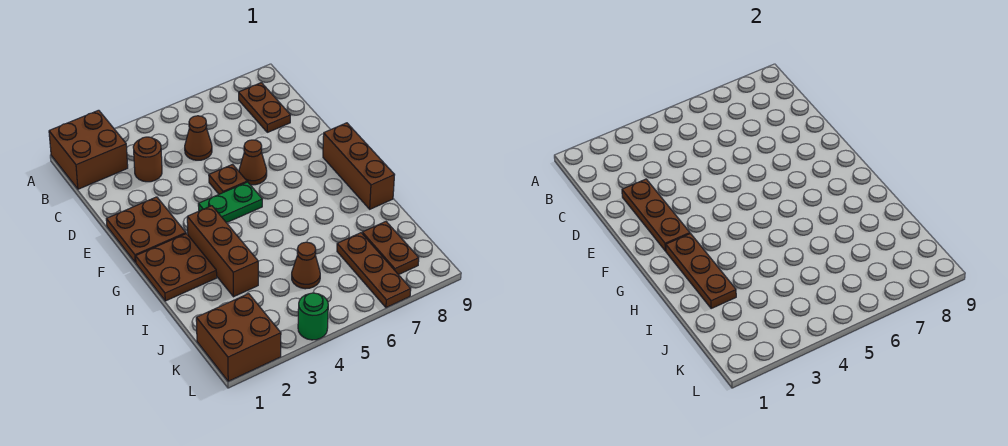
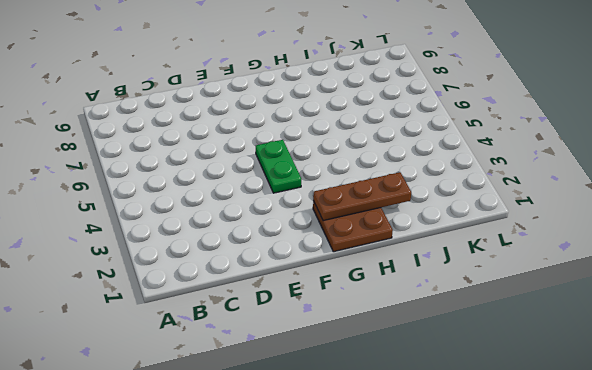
none -> brown brick A1:B2 level 1
none -> brown plate B8:C8 level 1
none -> brown round brick C3 level 1

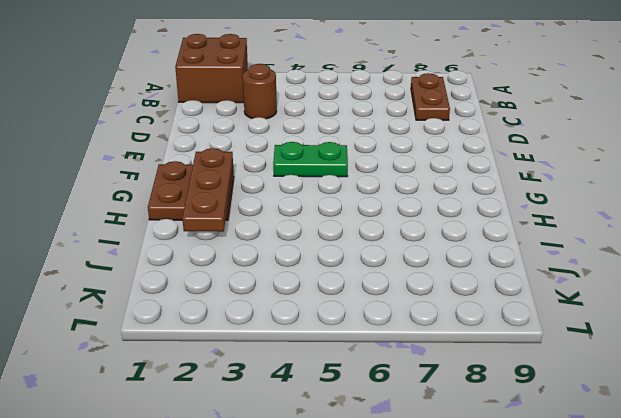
none -> brown cone C5 level 1
none -> brown plate E1:F2 level 1
none -> brown plate E5 level 1

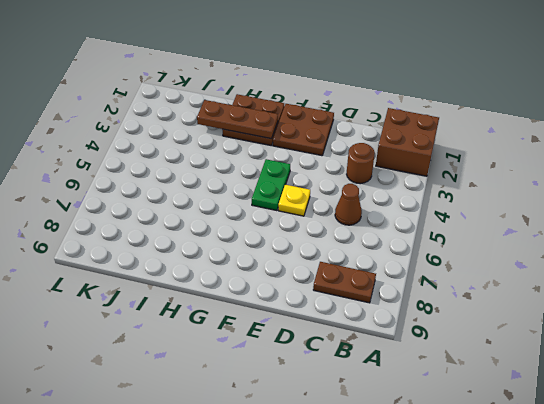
yellow plate E5 level 1 -> brown plate E5 level 1
none -> brown cone E6 level 1
none -> brown brick F9:H9 level 1
none -> brown brick G3:I3 level 1

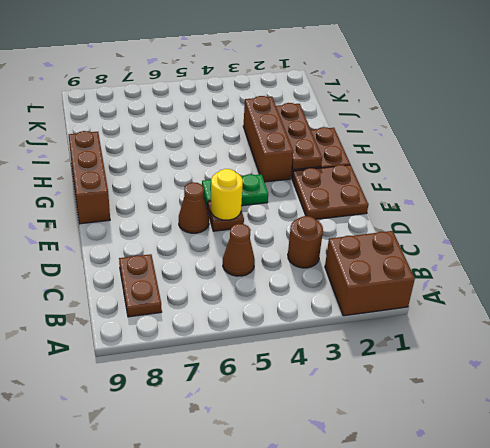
yellow round brick E5 level 2 -> none
none -> brown cone J5 level 1
none -> brown plate J7:L7 level 1
none -> brown plate J8:K8 level 1

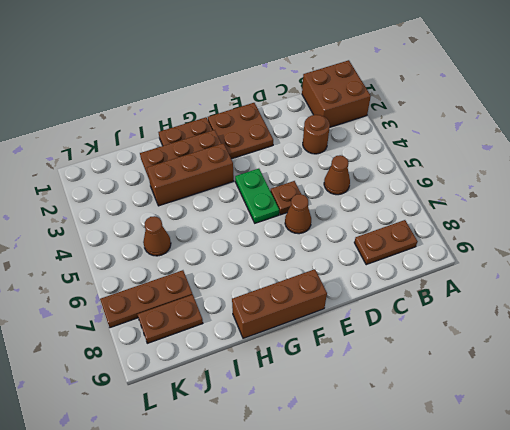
none -> brown brick K1:L2 level 1
none -> green round brick L4 level 1
none -> brown plate D2:F2 level 2

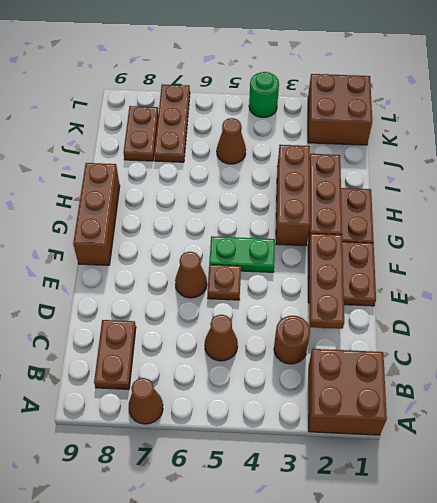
brown cone A7 level 1 -> none

